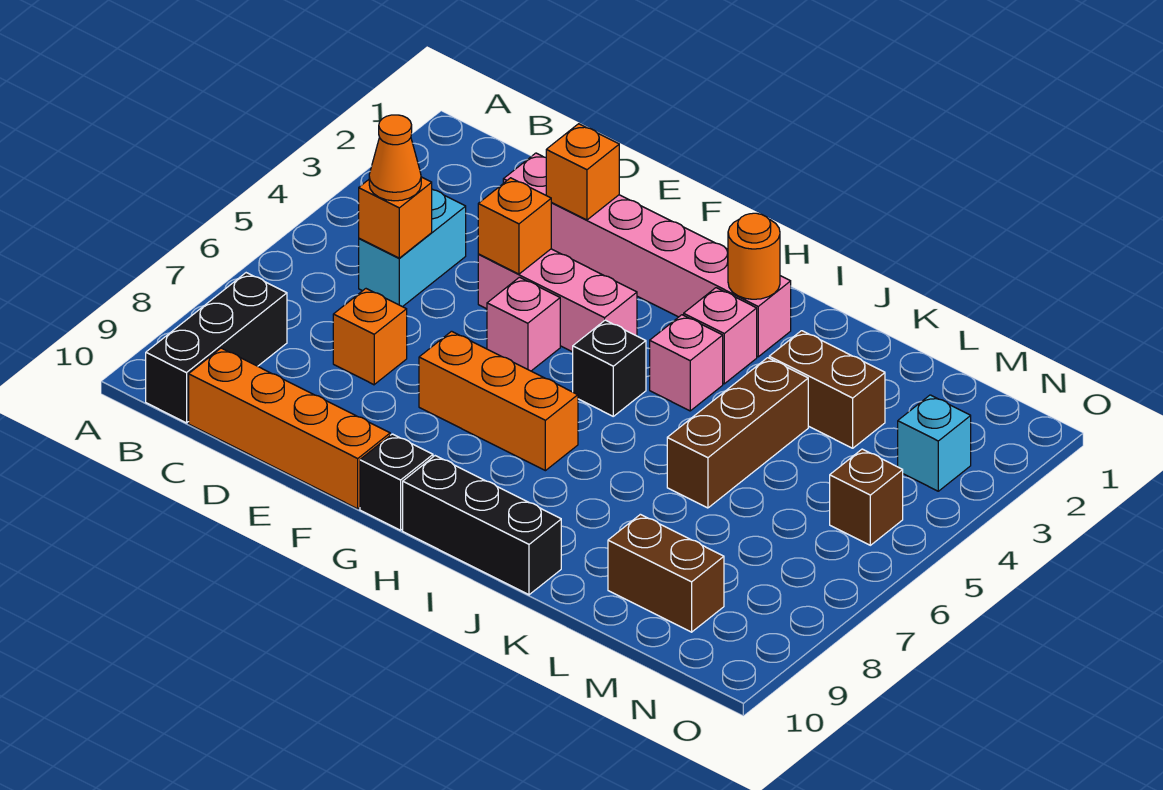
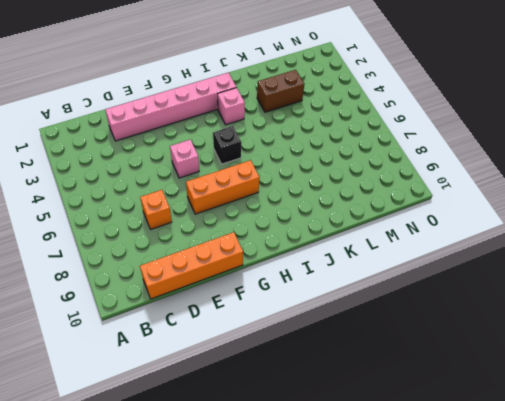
none -> black brick B8:B10 level 1
none -> cyan brick C4:C5 level 1
none -> pink brick E4:G4 level 1

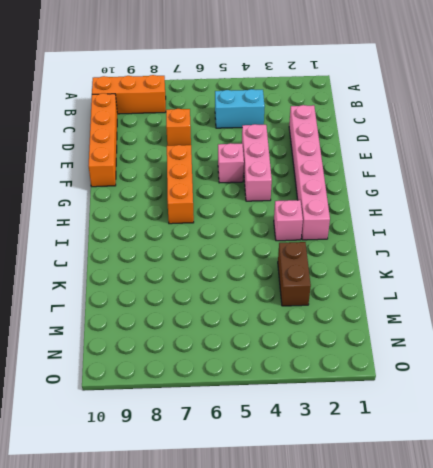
orange brick B8:B10 level 1 -> black brick B8:B10 level 1
none -> black brick G10 level 1
none -> black brick H5 level 1
none -> black brick H10:J10 level 1

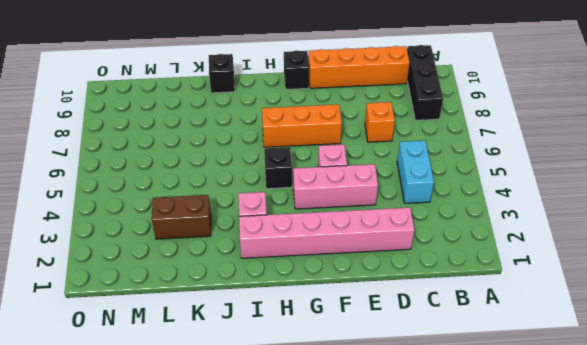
black brick J10 level 1 -> black brick H10:J10 level 1
none -> pink brick I4 level 1
none -> brown brick K4:K6 level 1
none -> brown brick L9:M9 level 1

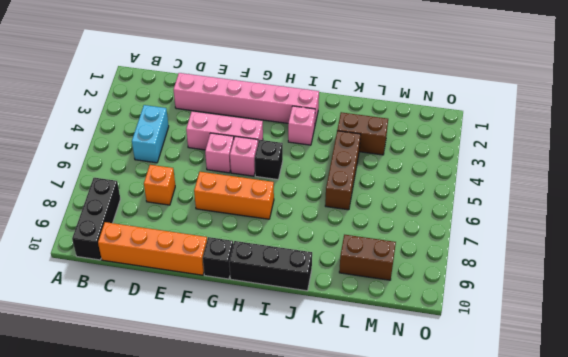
pink brick G5 level 1 -> pink brick I4 level 1
none -> cyan brick N3 level 1
none -> brown brick N5 level 1
none -> orange brick C5 level 2

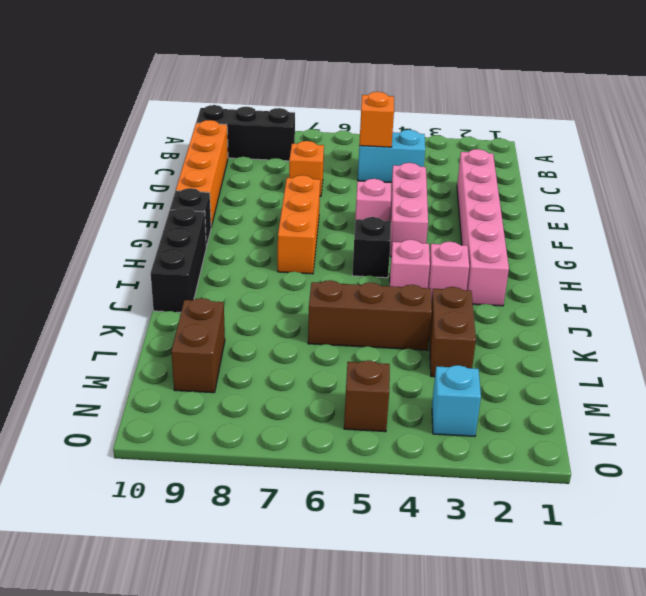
none -> orange brick E2 level 2
none -> orange brick E4 level 2
none -> orange round brick I2 level 2

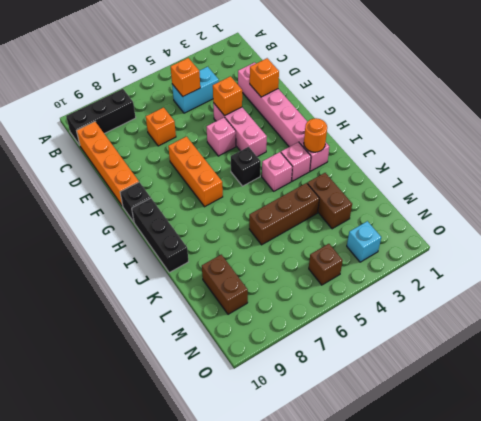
none -> orange cone C5 level 3

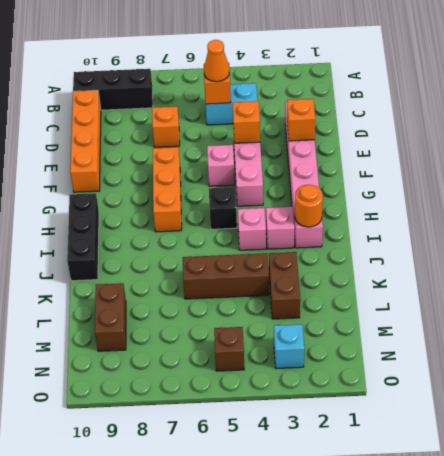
none -> black brick G10 level 1

